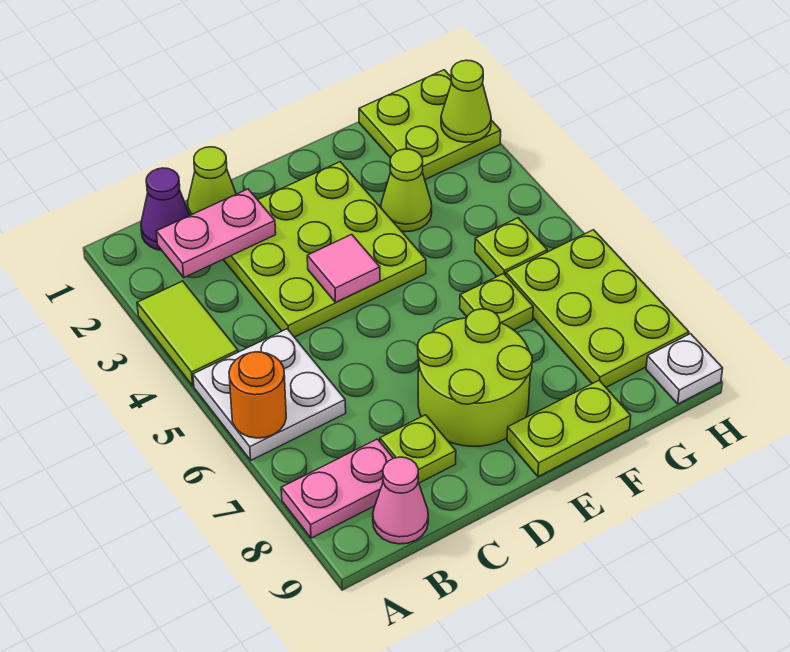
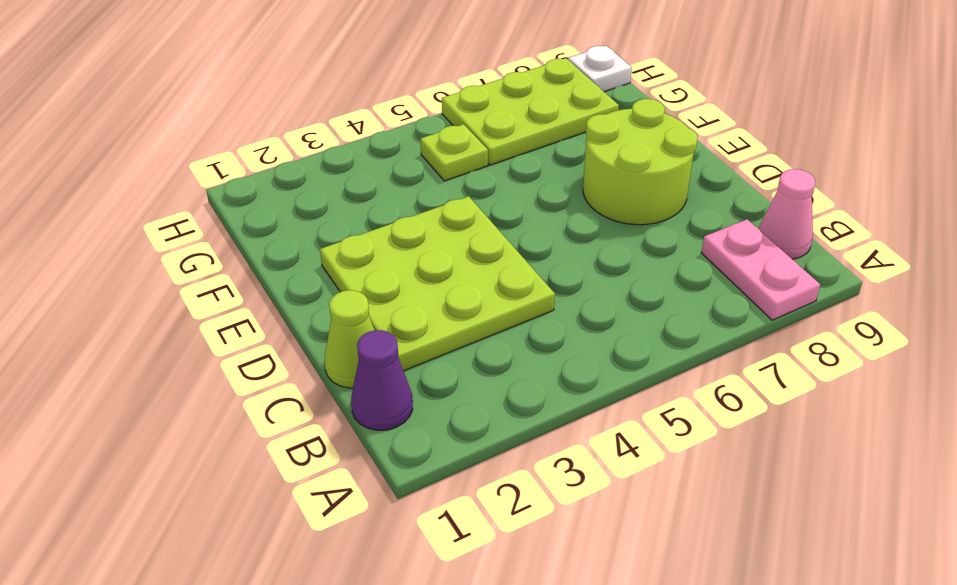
none -> lime tile A3:A4 level 1
none -> white plate A5:B6 level 1
none -> lime plate C8 level 1

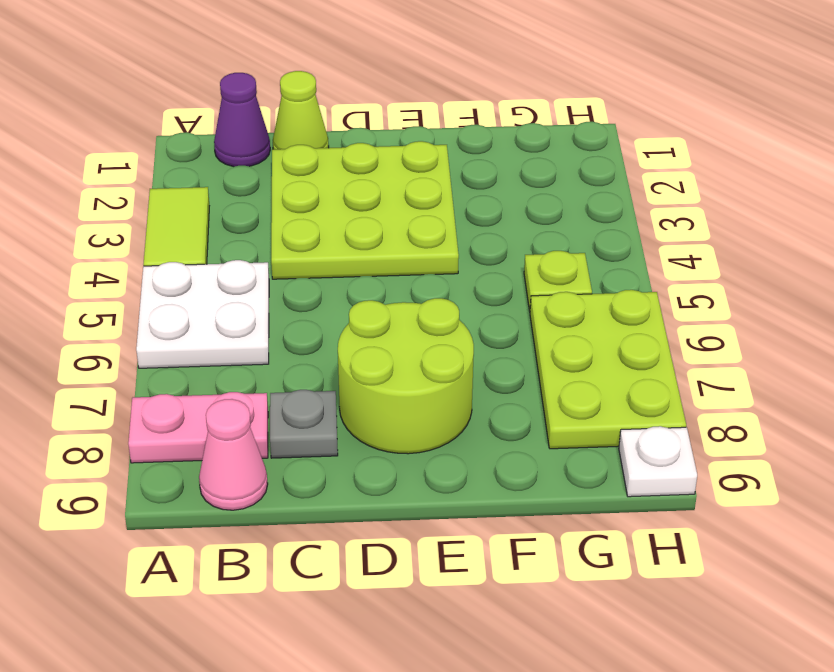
grey plate C8 level 1 -> lime plate C8 level 1
none -> lime plate E9:F9 level 1
none -> lime cone F3 level 1
none -> lime plate F6 level 1

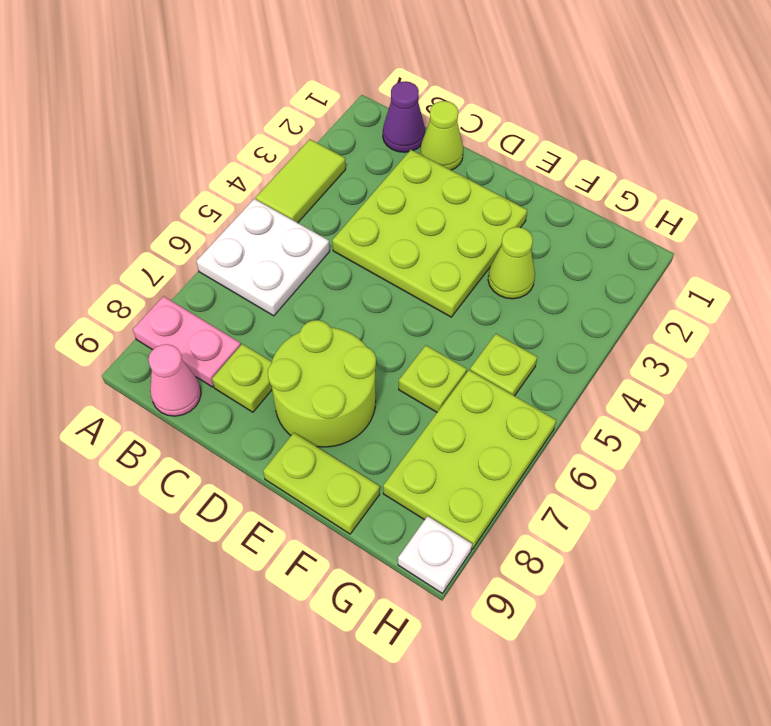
none -> lime plate G1:H2 level 1
none -> orange round brick A6 level 2
none -> pink plate B2:C2 level 2

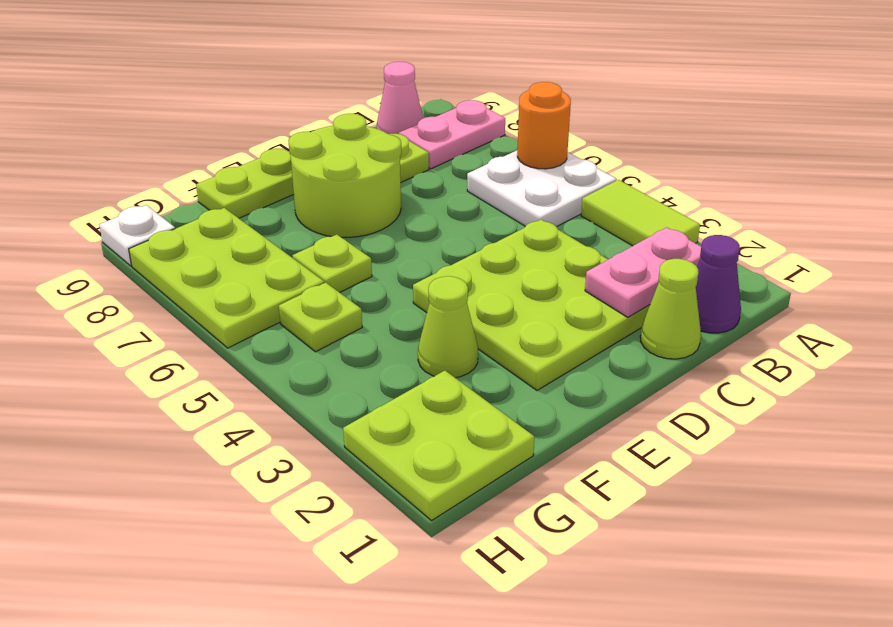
none -> pink tile D4 level 2
none -> lime cone H2 level 2

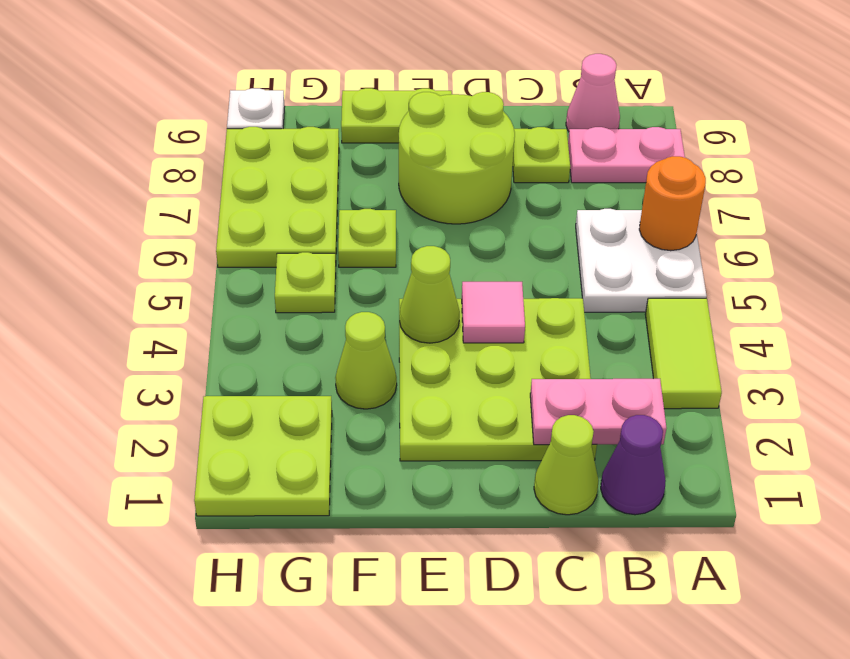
lime cone E4 level 2 -> lime cone H2 level 2

